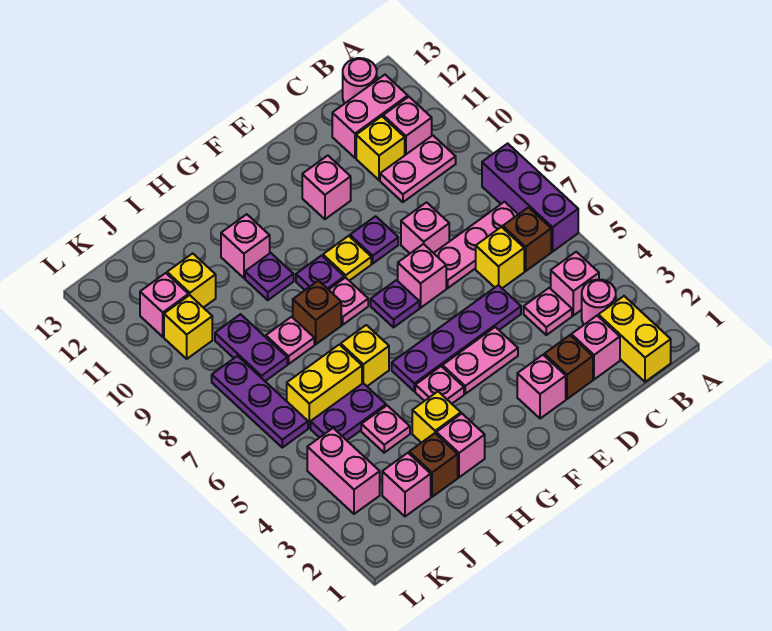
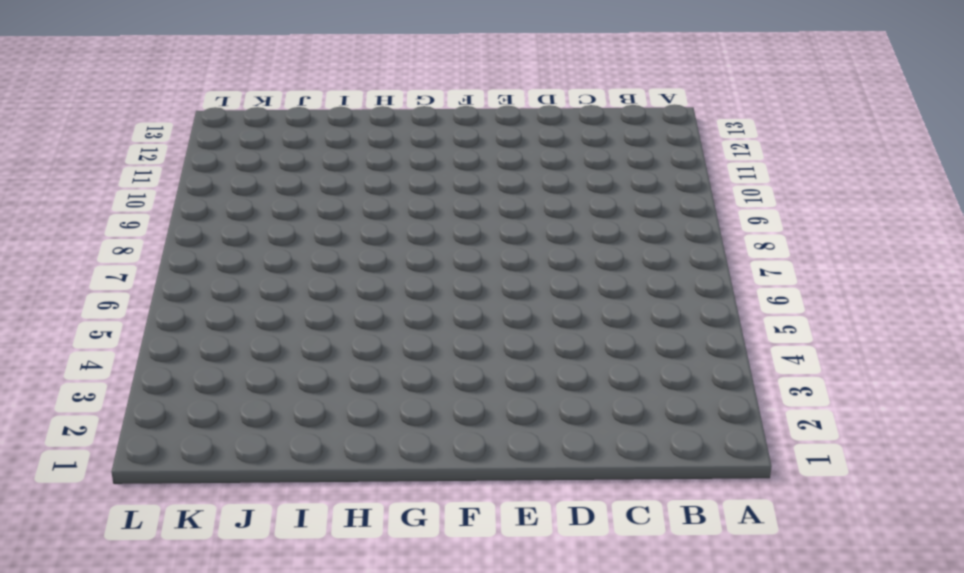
none -> purple brick A6:A8 level 1
none -> yellow brick B1:B2 level 1
none -> pink round brick B3 level 1
none -> pink brick B4 level 1

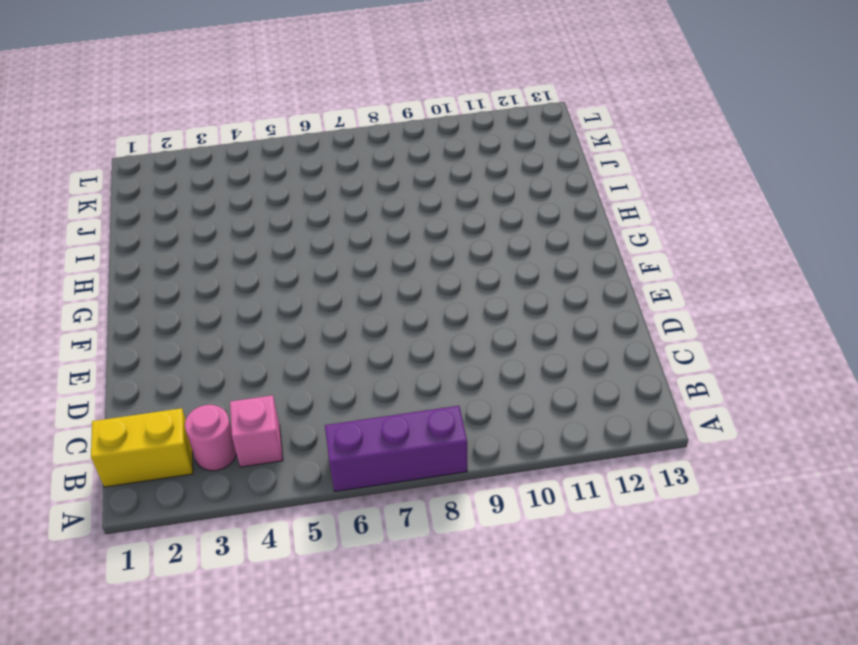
none -> brown brick B6 level 1
none -> pink plate B7:D7 level 1
none -> pink plate B10:C10 level 1
none -> pink brick B11 level 1

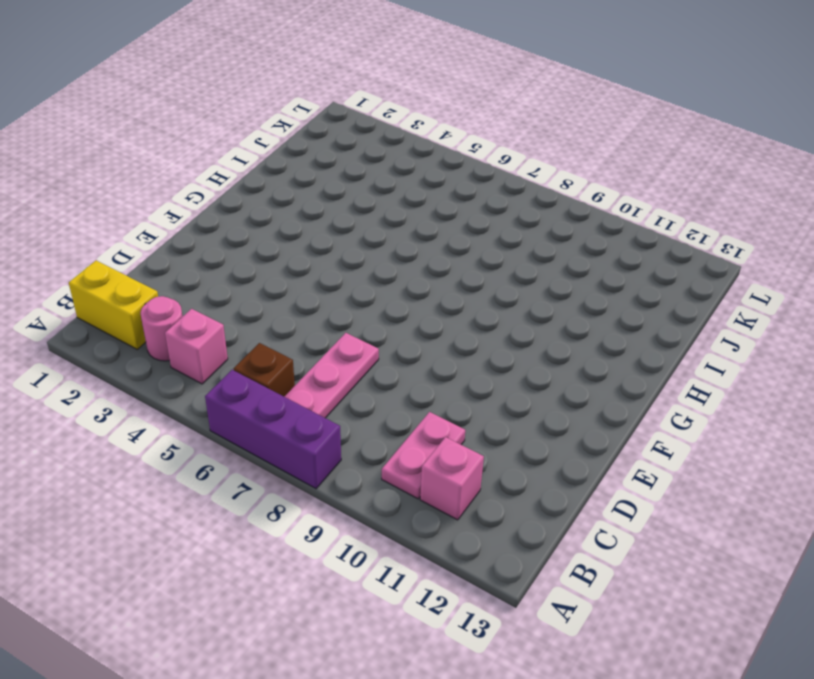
none -> pink brick B12:C12 level 1
none -> pink round brick B13 level 1
none -> pink brick C2 level 1
none -> pink plate C4 level 1

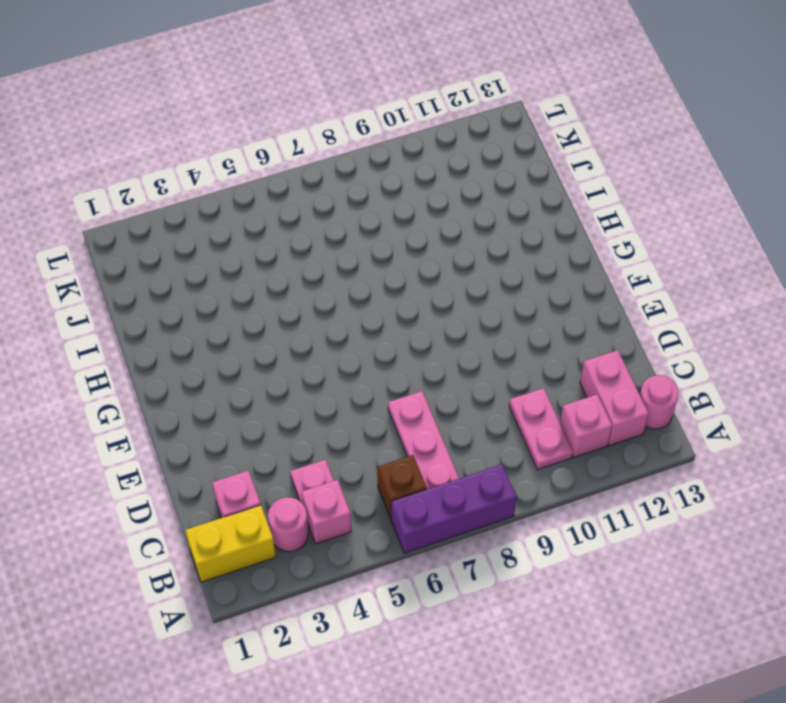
none -> yellow brick C6 level 1
none -> yellow brick C11 level 1
none -> brown brick D2 level 1
none -> purple plate D5:G5 level 1

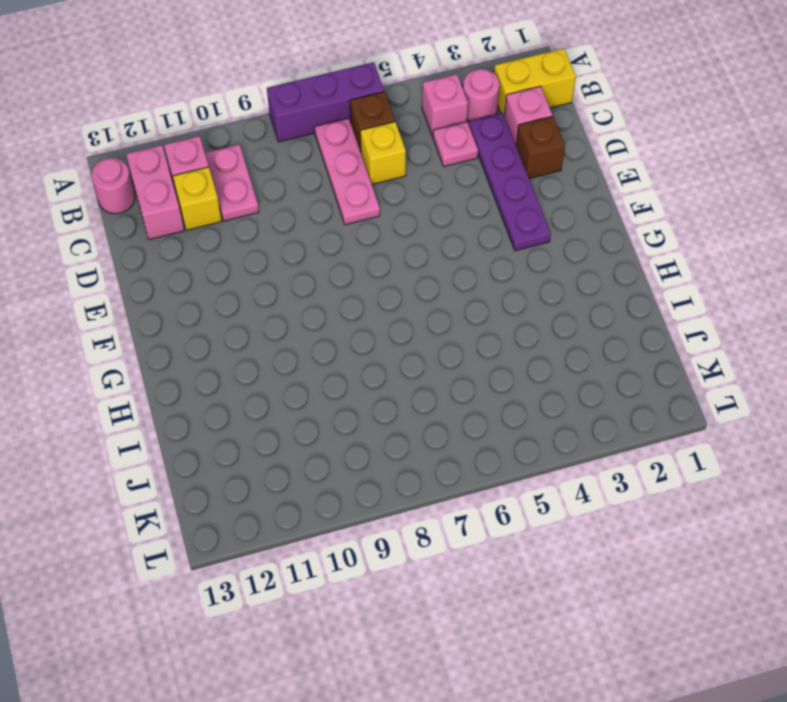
purple plate C3:F3 level 1 -> purple plate D5:G5 level 1
none -> pink brick D8 level 1
none -> pink brick E2 level 1
none -> pink plate E4:F4 level 1
none -> pink brick E7 level 1

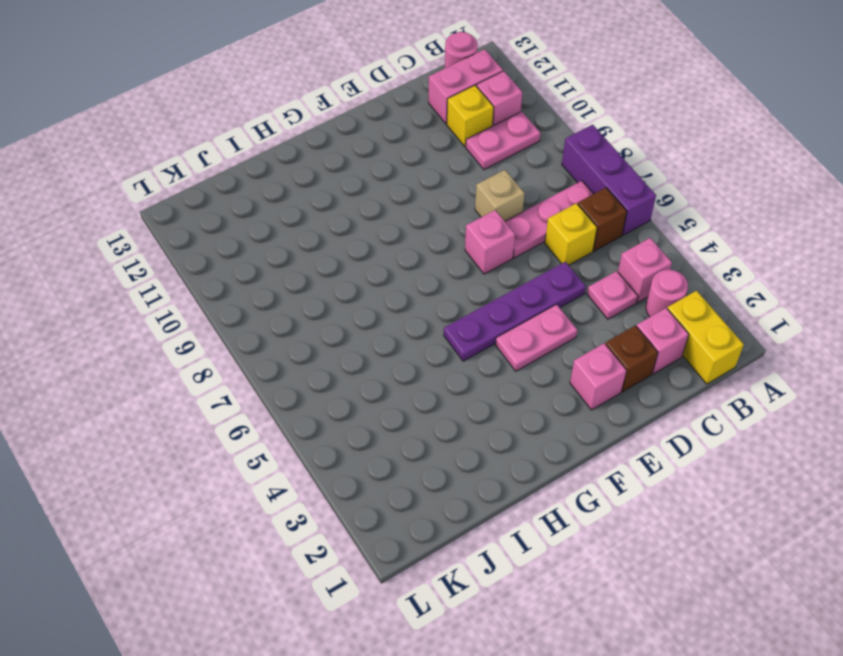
tan brick D8 level 1 -> pink brick D8 level 1
none -> purple plate E9 level 1
none -> pink brick E11 level 1
none -> purple plate F7 level 1
none -> yellow plate F9 level 1

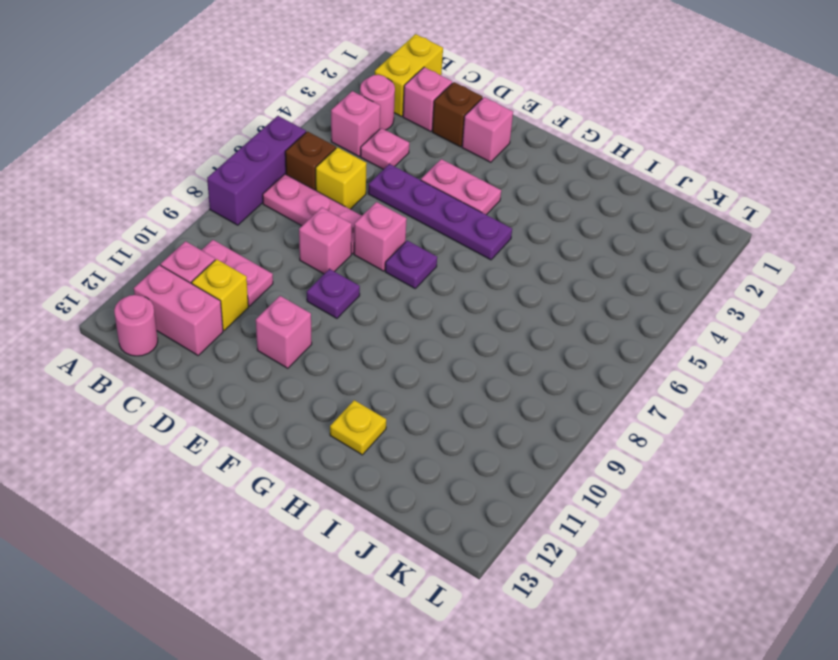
yellow plate H12 level 1 -> yellow plate F9 level 1
none -> pink plate G4 level 1
none -> pink plate G8 level 1
none -> purple plate G9 level 1
none -> pink brick H2 level 1

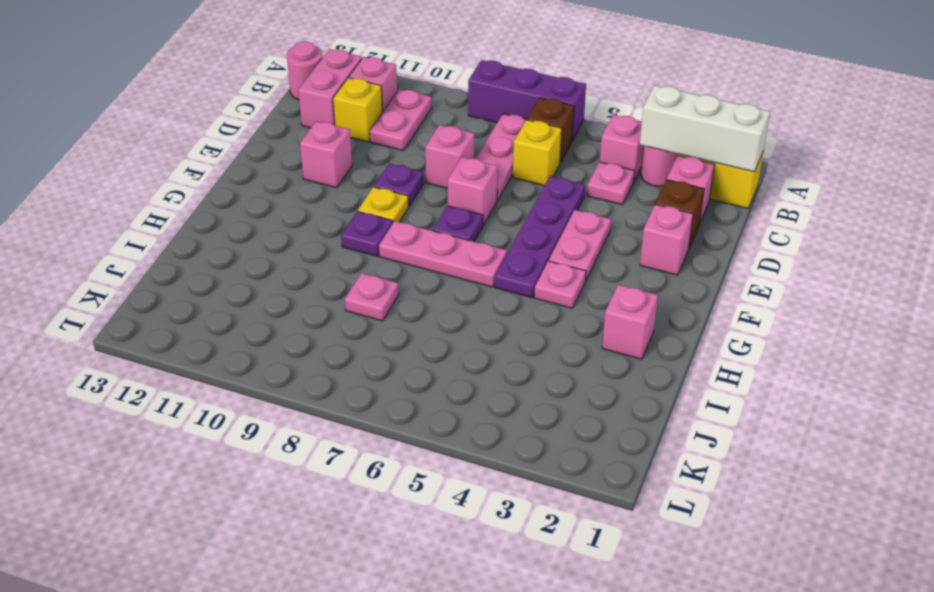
white brick B1:B3 level 2 -> none
pink plate G6:G8 level 1 -> pink plate G8 level 1
none -> yellow brick H3 level 1
none -> yellow brick H6 level 1
none -> brown brick H8 level 1
none -> purple plate H10 level 1

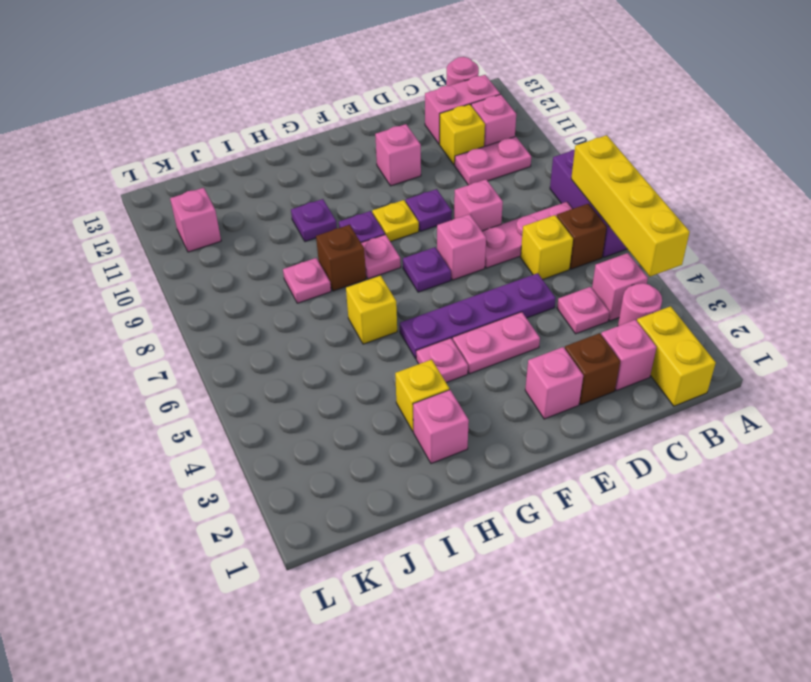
yellow brick A4:A7 level 2 -> none
none -> pink brick H11 level 1
none -> brown brick I2 level 1
none -> pink plate I4 level 1
none -> purple plate I5:J5 level 1

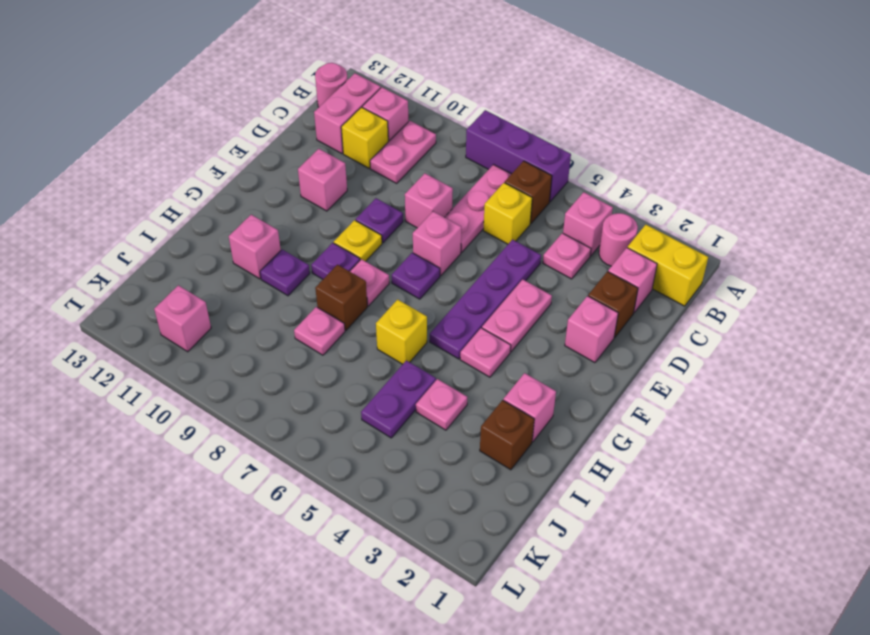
none -> yellow brick H3 level 1
none -> yellow brick I6:J6 level 1
none -> pink brick J2 level 1
none -> purple plate J8:J9 level 1

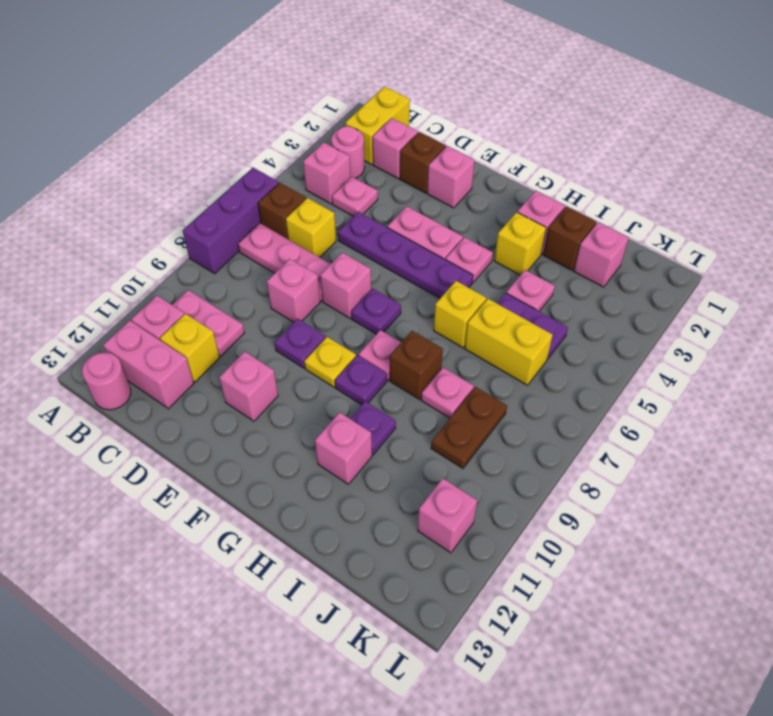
brown plate J8:J9 level 1 -> purple plate J8:J9 level 1
none -> yellow brick J11 level 1
none -> pink brick K3:K4 level 1
none -> purple plate K6:K8 level 1
none -> yellow brick K10 level 1

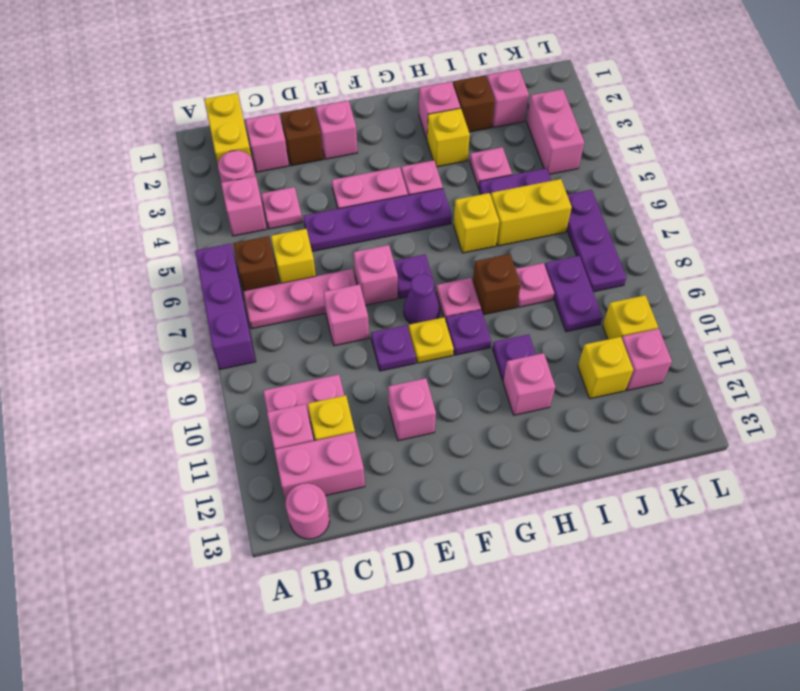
purple cone F8 level 1 -> none

